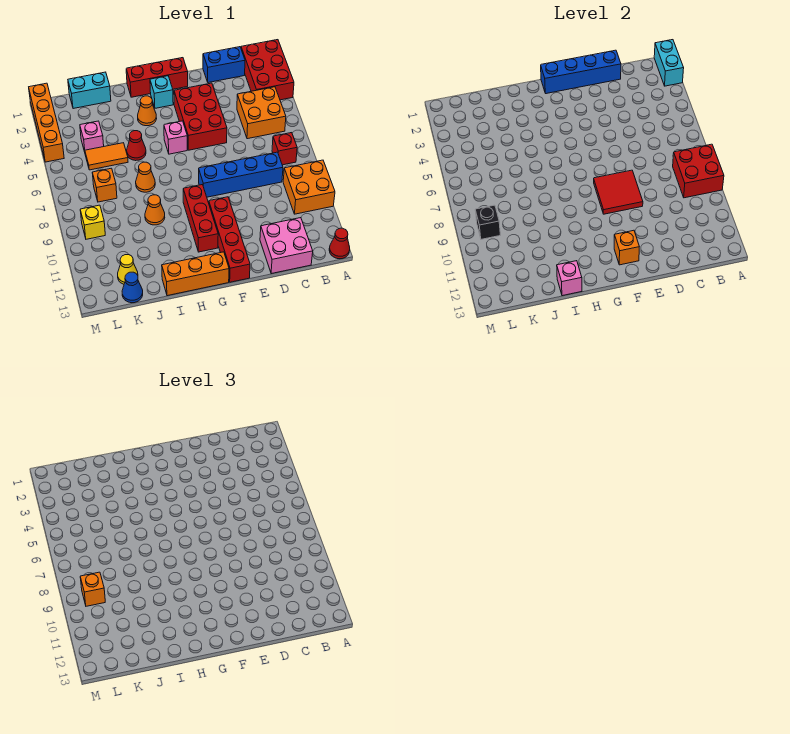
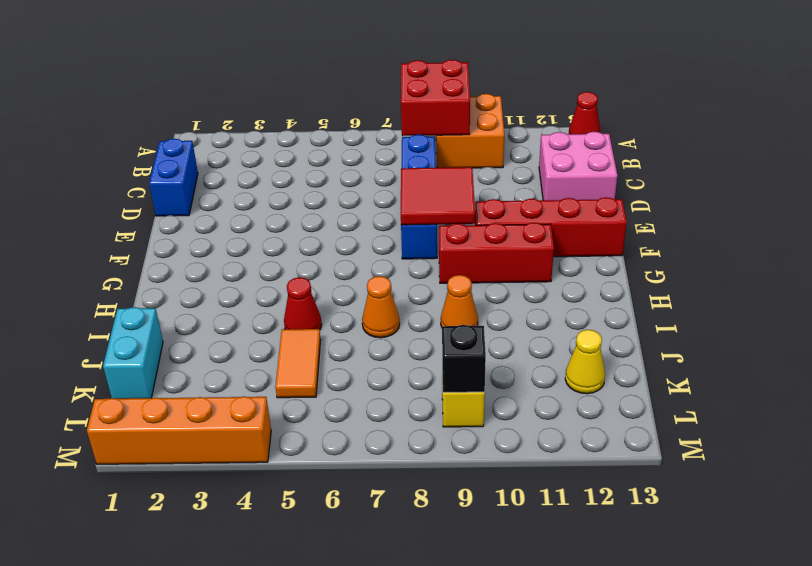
none -> red brick A1:B3 level 1
none -> orange brick B4:C5 level 1
none -> red brick B7 level 1
none -> red brick E3:F5 level 1

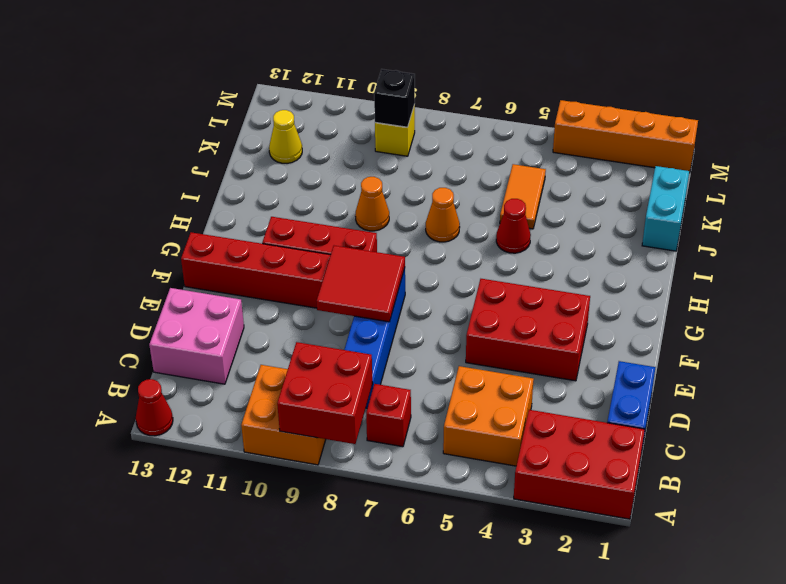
none -> red brick F1:H1 level 1
none -> cyan brick G2 level 1
none -> pink brick G5 level 1
none -> orange brick G13:I13 level 1

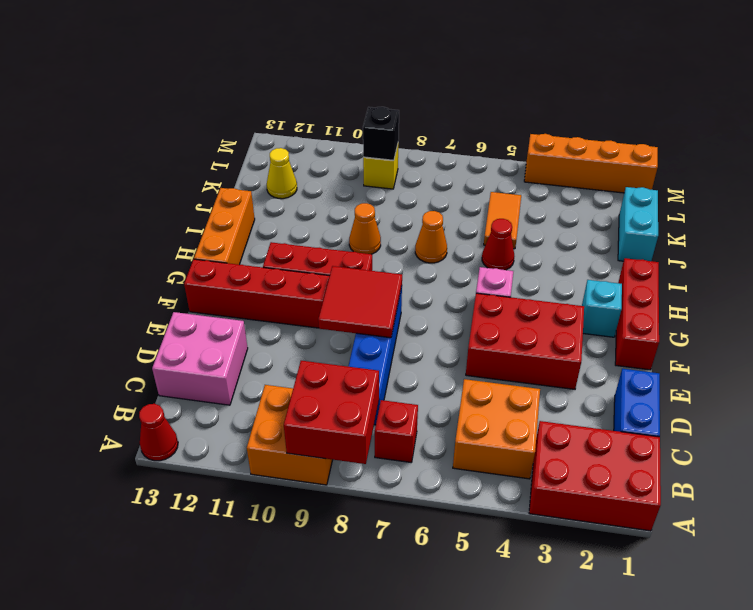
none -> orange cone H3 level 1
none -> pink brick K4 level 1
none -> orange brick K7 level 1
none -> blue cone K13 level 1

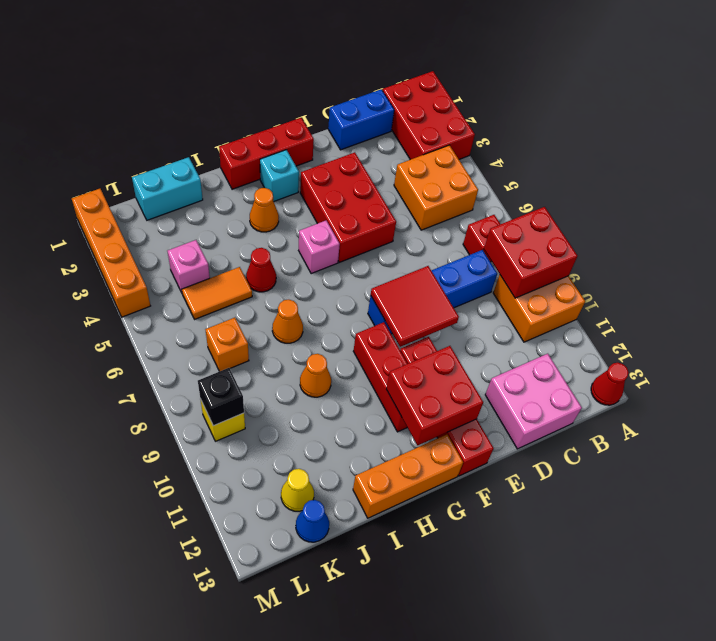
red brick F11:G12 level 2 -> orange brick F12 level 2
none -> cyan brick A1:A2 level 2
none -> blue brick D1:G1 level 2
none -> pink brick I13 level 2
none -> orange brick L9 level 3

